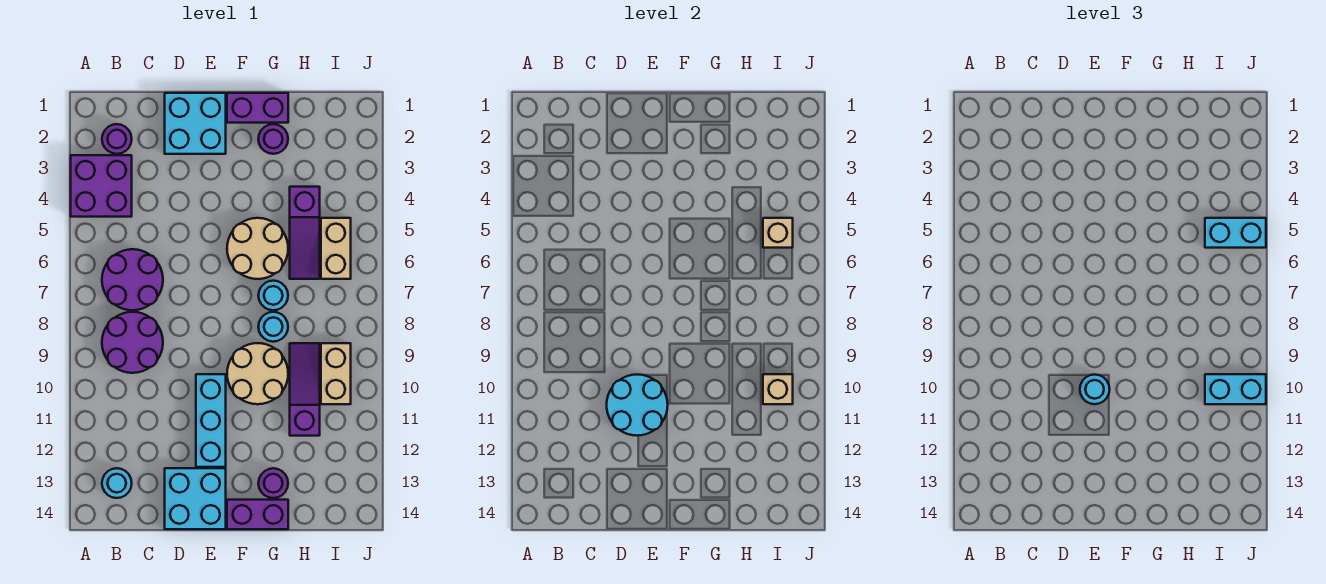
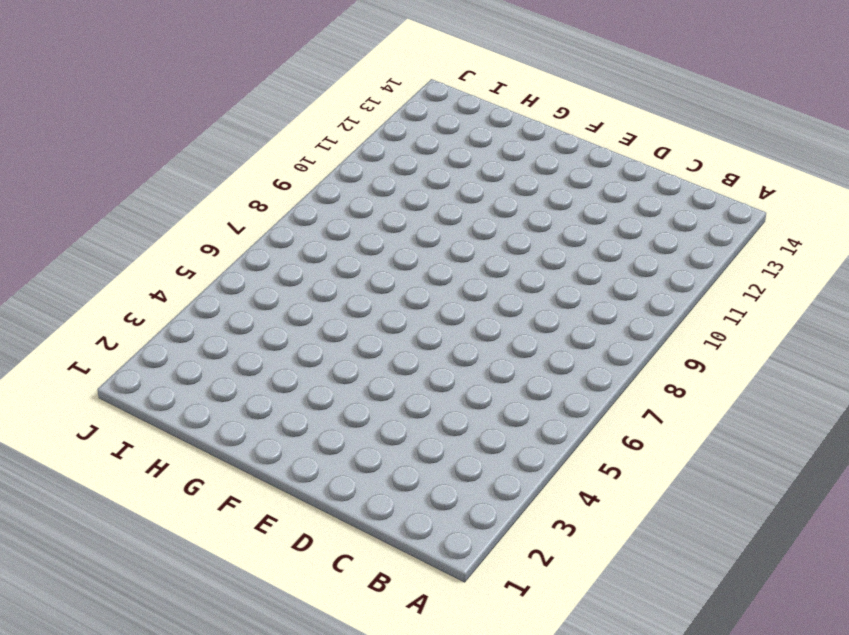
none -> purple brick A3:B4 level 1
none -> purple round brick B2 level 1
none -> purple round brick B6:C7 level 1

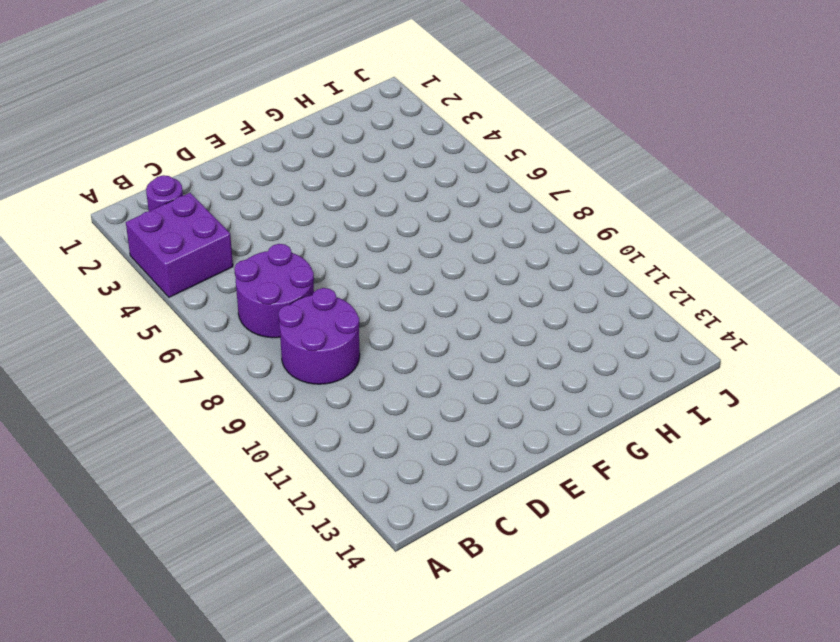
none -> cyan round brick B13 level 1
none -> cyan brick D1:E2 level 1
none -> cyan brick D13:E14 level 1

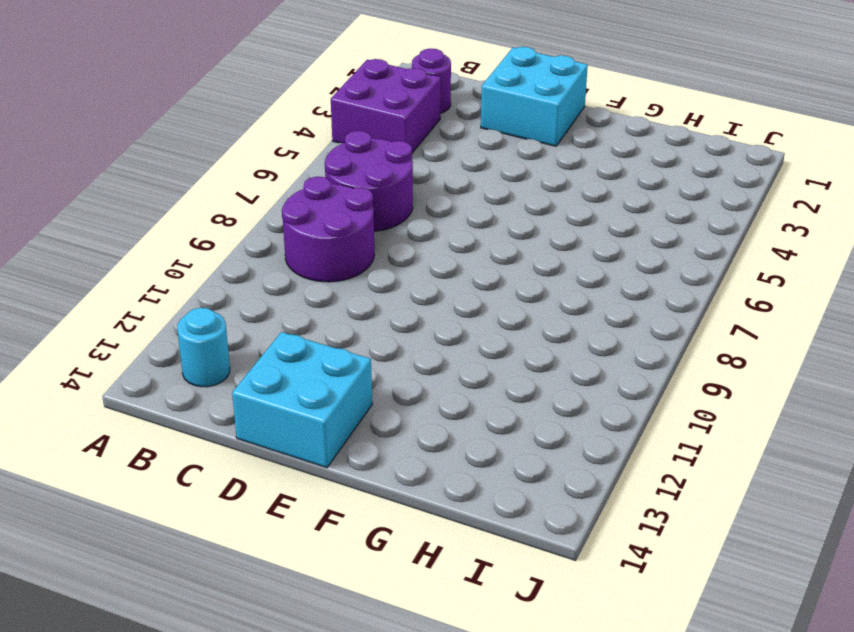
none -> cyan brick E10:E12 level 1
none -> purple brick F1:G1 level 1
none -> tan round brick F5:G6 level 1

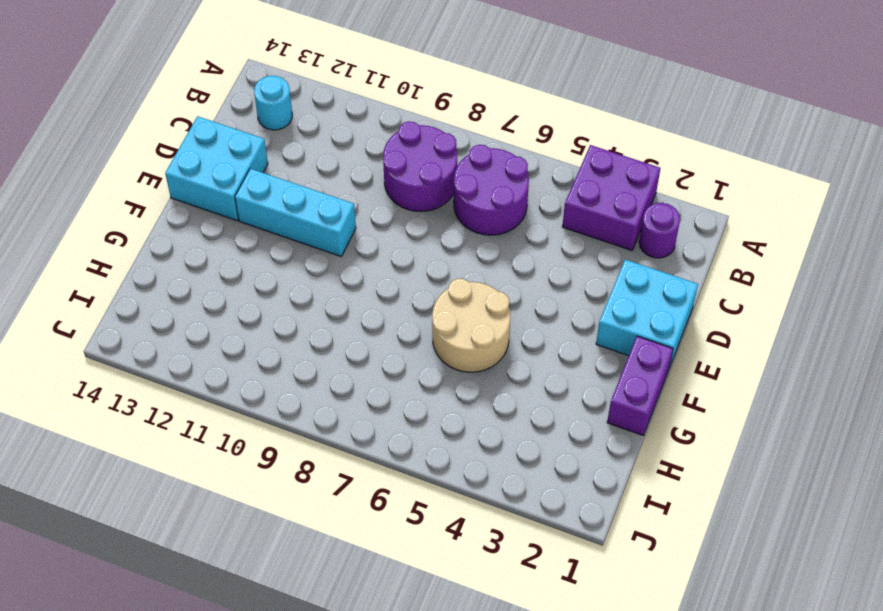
none -> tan round brick F9:G10 level 1
none -> purple brick F14:G14 level 1
none -> purple round brick G2 level 1

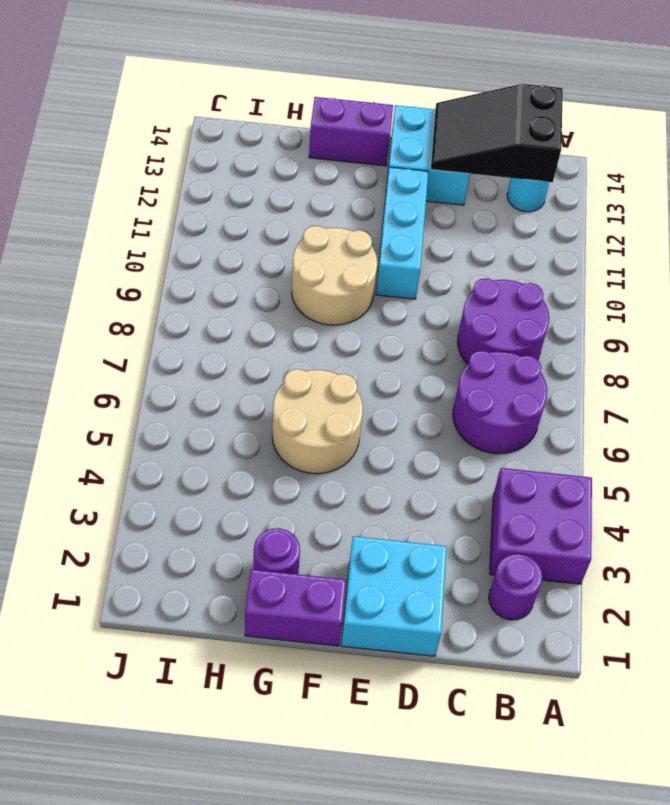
black slope B13:D14 level 2 top B -> none
none -> cyan round brick G7 level 1
none -> cyan round brick G8 level 1
none -> purple round brick G13 level 1

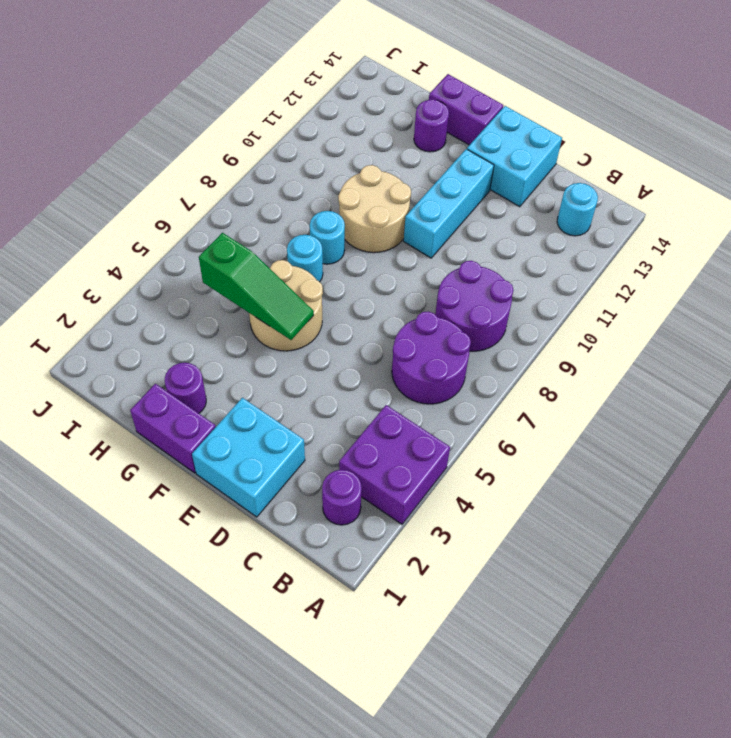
green slope F5:H5 level 2 top H -> none
none -> purple slope H4:H6 level 1 top 4
none -> purple slope H9:H11 level 1 top 11
none -> tan brick I5:I6 level 1

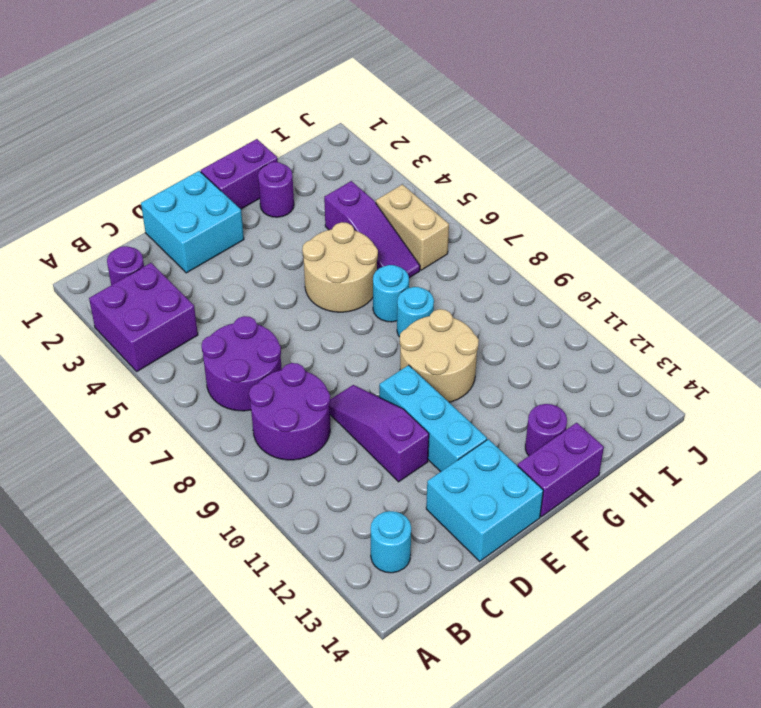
purple slope D9:D11 level 1 top 11 -> purple slope H9:H11 level 1 top 11
none -> tan brick I9:I10 level 1
none -> cyan round brick D10:E11 level 2
none -> tan brick I5 level 2

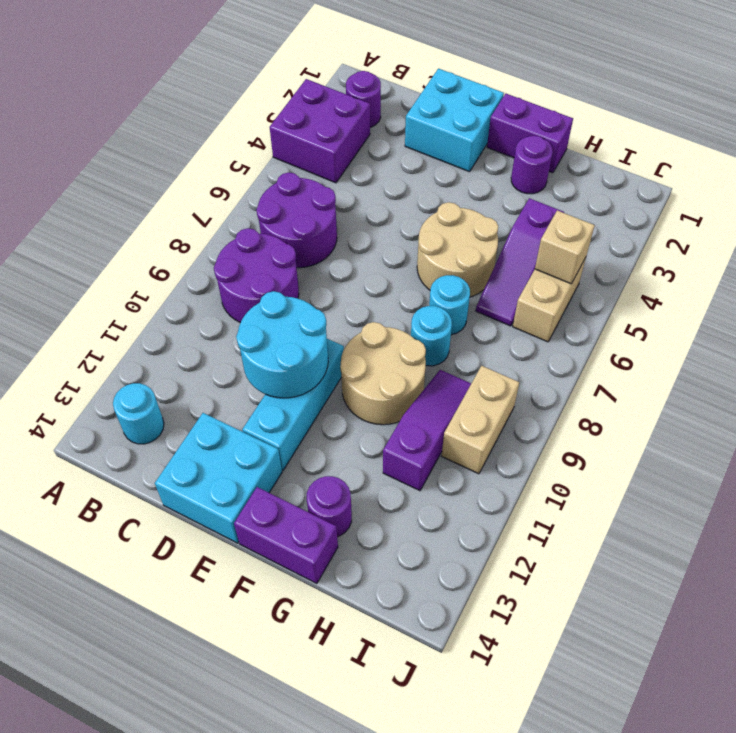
none -> tan brick I10 level 2
none -> cyan round brick E10 level 3
none -> cyan brick I5:J5 level 3

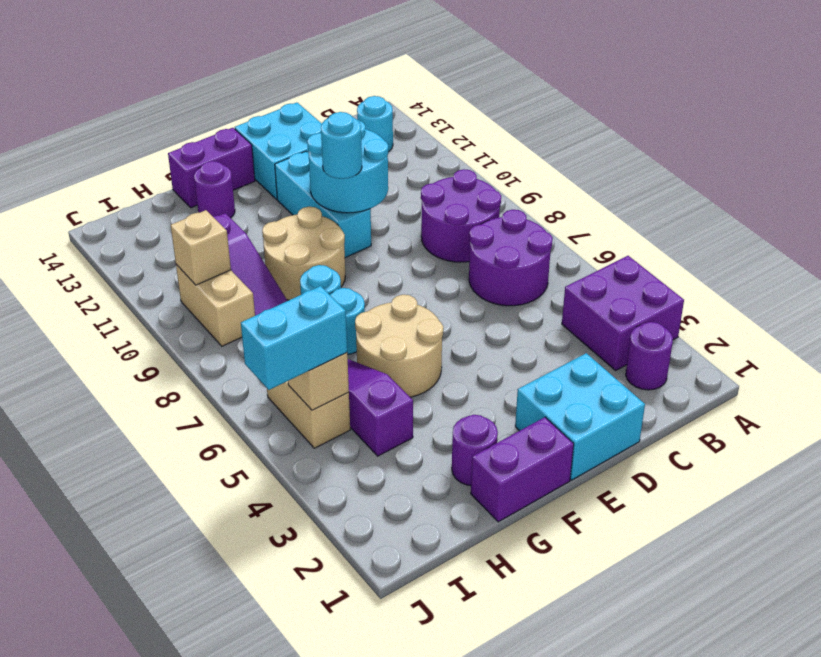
none -> cyan brick I10:J10 level 3

